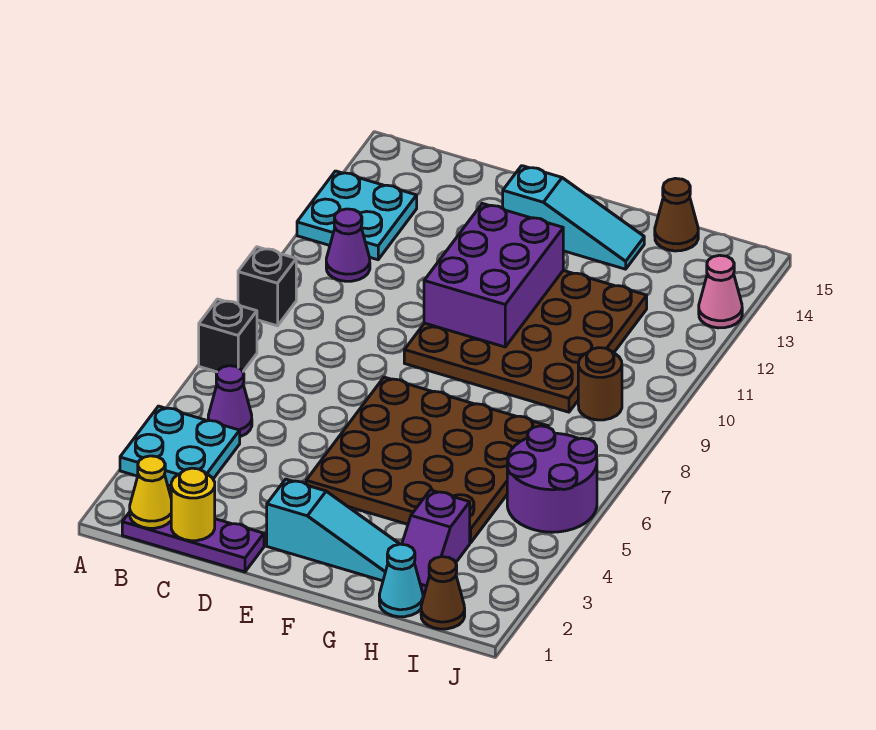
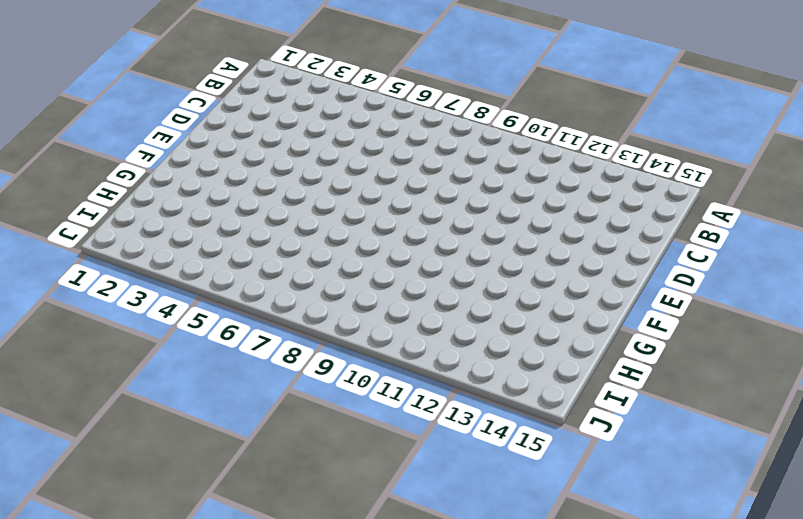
none -> cyan plate A3:B4 level 1
none -> black brick A7 level 1
none -> black brick A9 level 1

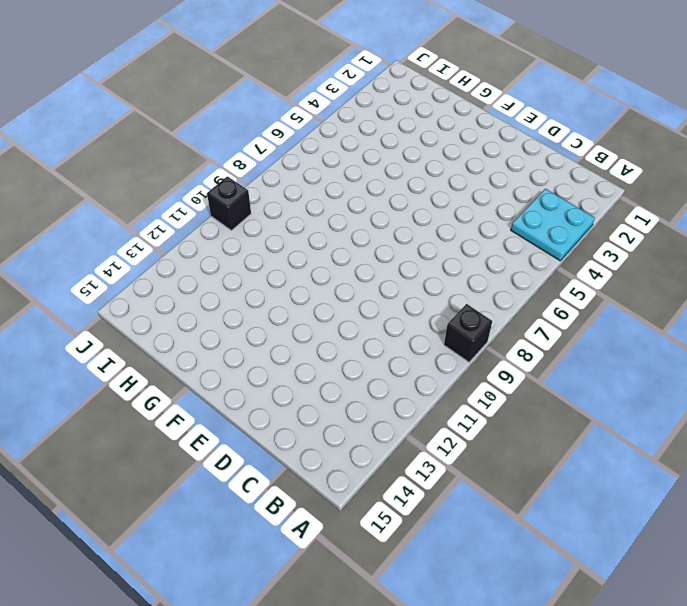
black brick J10 level 1 -> black brick A7 level 1
none -> cyan plate A12:B13 level 1
none -> purple plate B1:D1 level 1
none -> purple cone B5 level 1

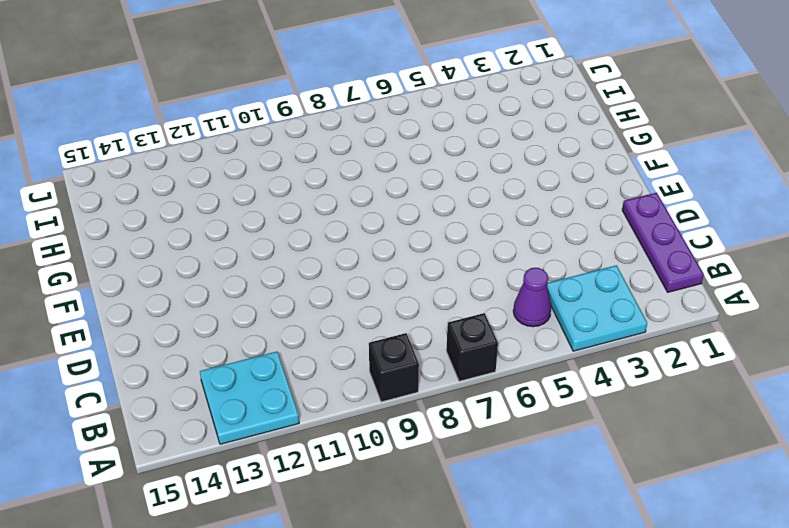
none -> purple cone B11 level 1
none -> cyan slope E2:G2 level 1 top E
none -> brown plate E4:H7 level 1

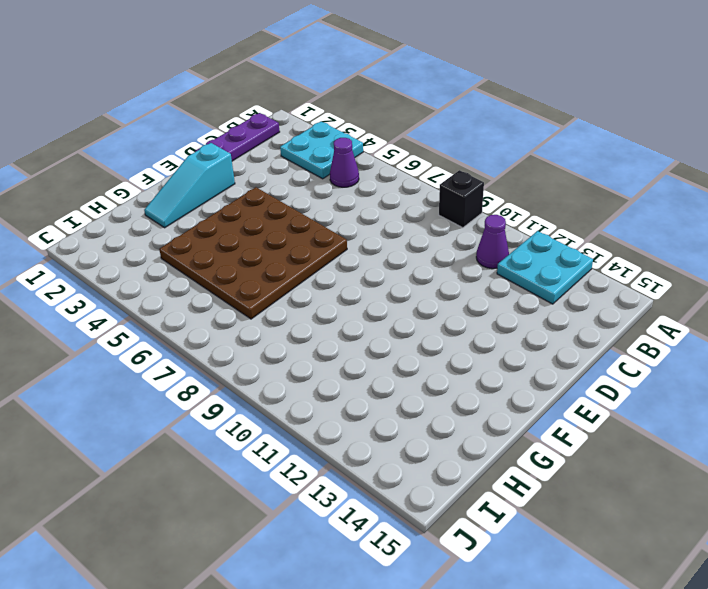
none -> black brick A7 level 1
none -> brown plate E9:H12 level 1
none -> cyan slope E14:G14 level 1 top E

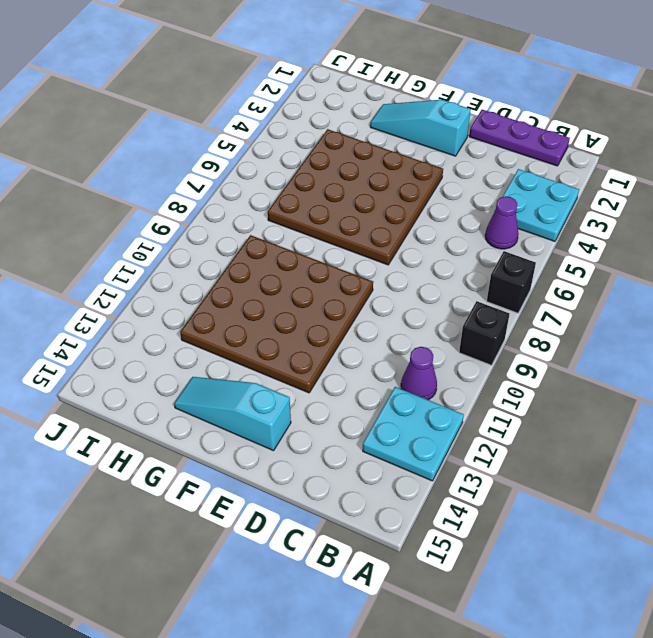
none -> cyan cone H1 level 1
none -> purple slope H2:H3 level 1 top 3
none -> brown cone H15 level 1

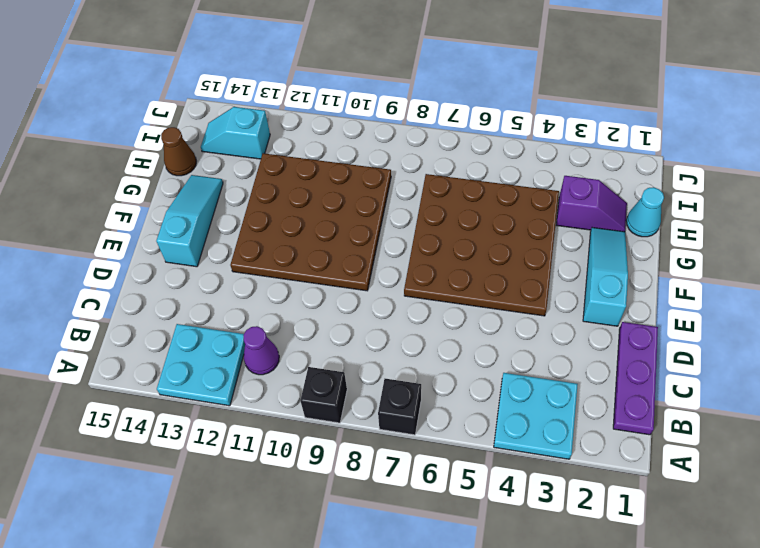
cyan slope I13:I14 level 1 top 13 -> none
none -> purple cone B5 level 1
none -> brown cone I1 level 1
none -> purple round brick I5:J6 level 1

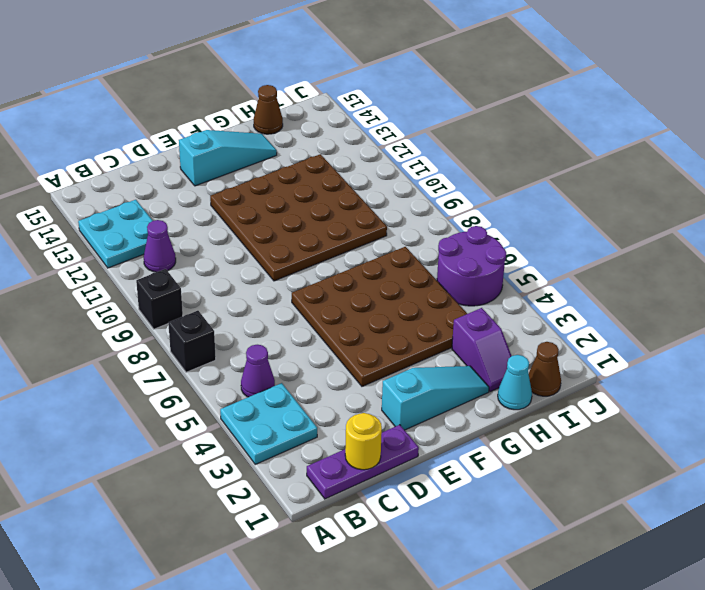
none -> brown round brick I9 level 1
none -> pink cone J13 level 1
none -> yellow cone B1 level 2

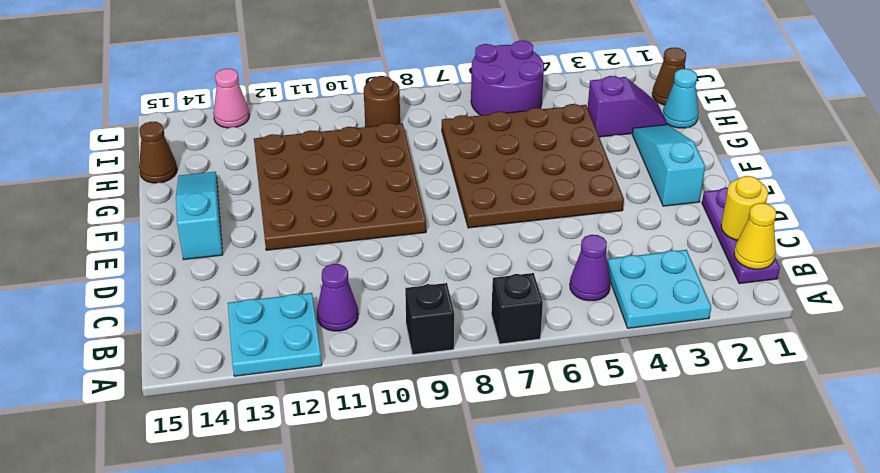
none -> purple brick E10:F12 level 2

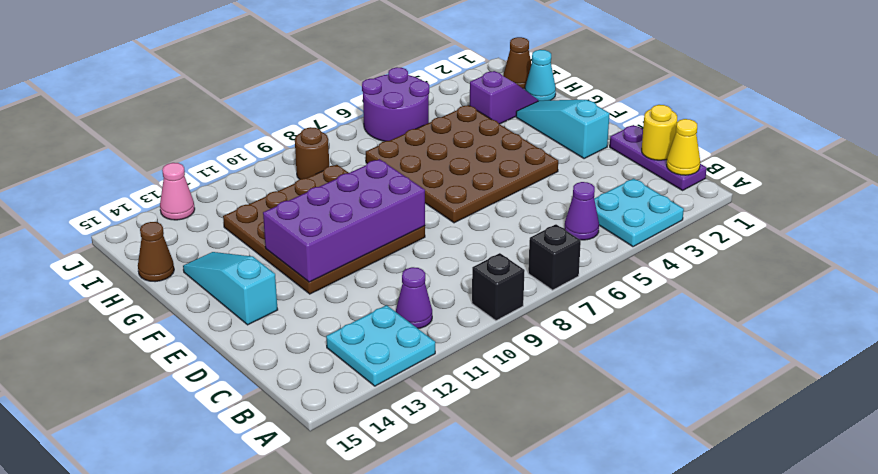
purple brick E9:F12 level 2 -> purple brick E10:F12 level 2

